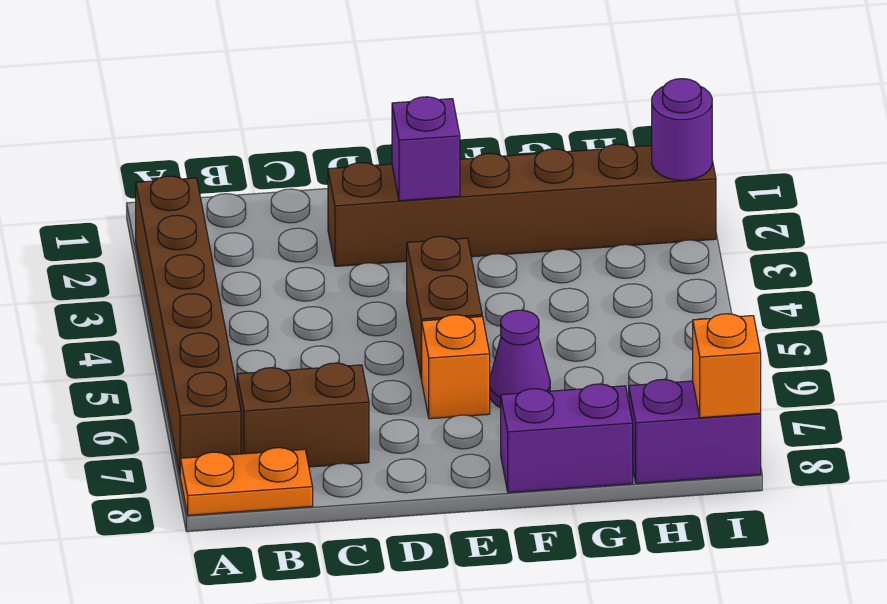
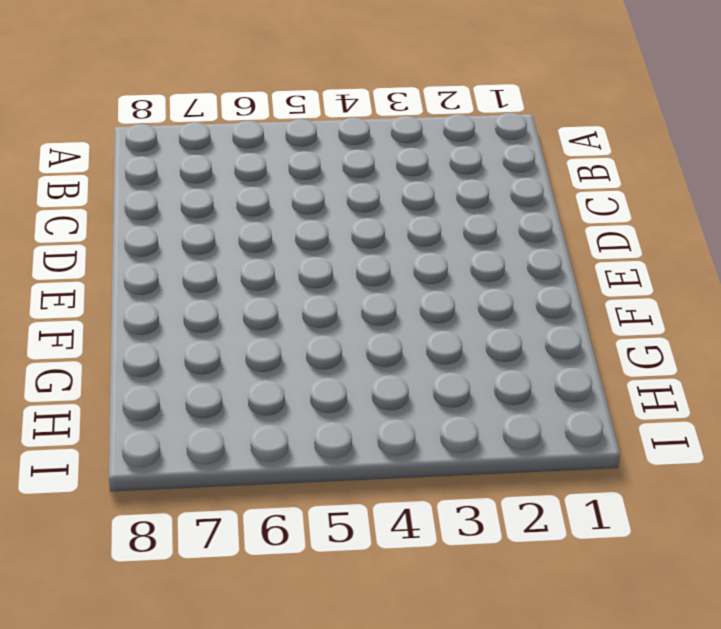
none -> brown brick A2:A7 level 1
none -> orange plate A8:B8 level 1
none -> brown brick B7:C7 level 1

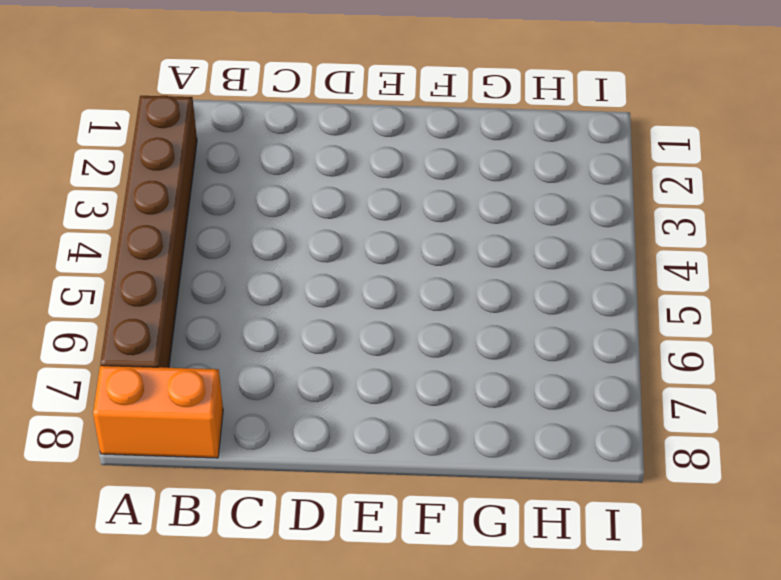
orange brick A8:B8 level 1 -> orange plate A8:B8 level 1
none -> brown brick B7:C7 level 1
none -> brown brick D2:I2 level 1
none -> brown brick E4:E5 level 1

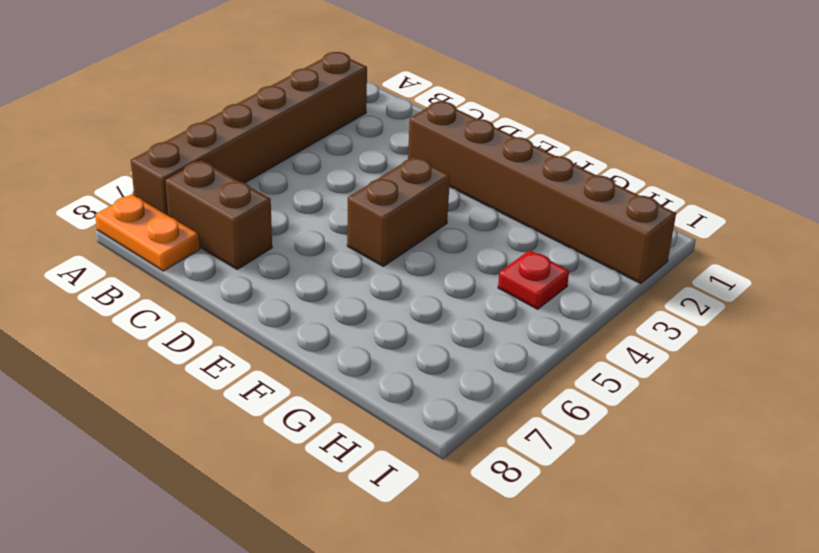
red plate H4 level 1 -> none
none -> orange brick E6 level 1
none -> purple cone F6 level 1
none -> purple brick F8:G8 level 1

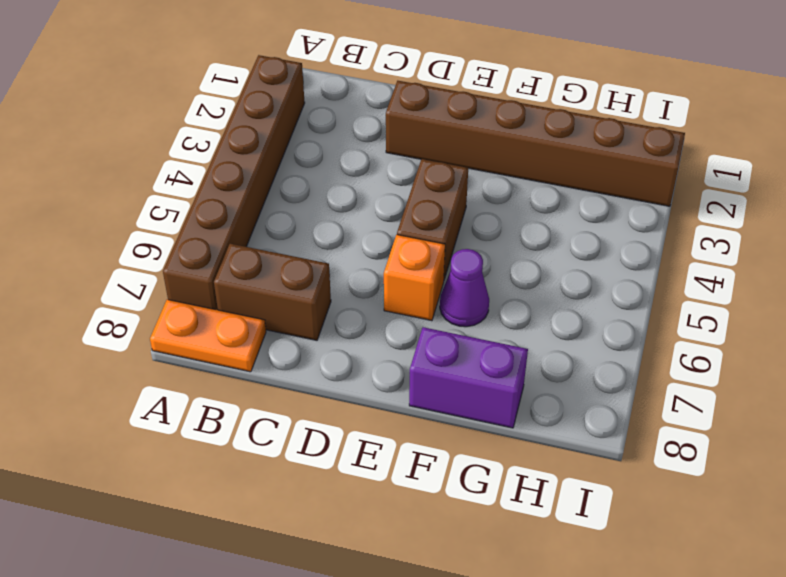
none -> purple brick H8:I8 level 1
none -> purple brick E2 level 2
none -> purple round brick I2 level 2

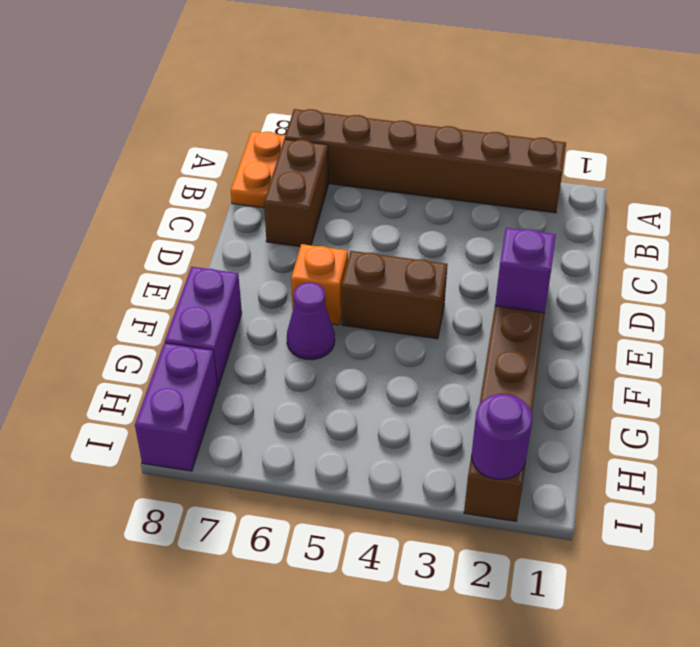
none -> orange brick I8 level 2

